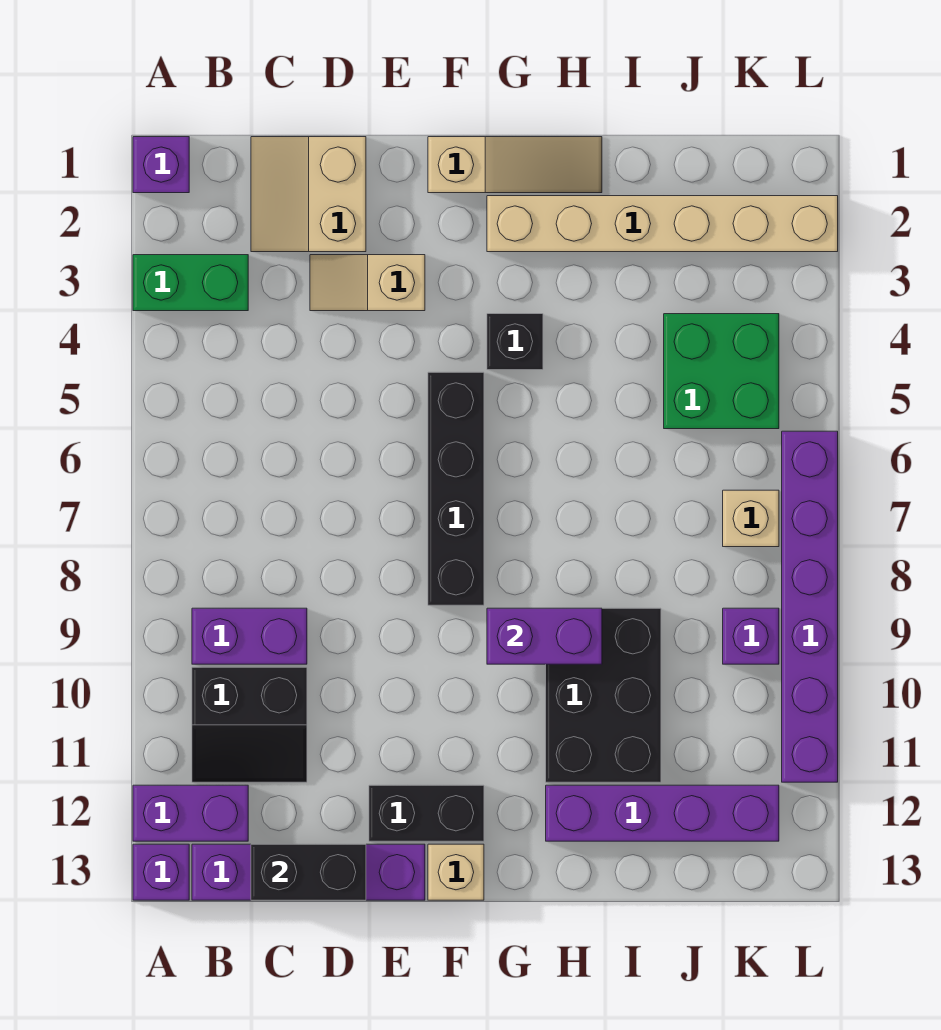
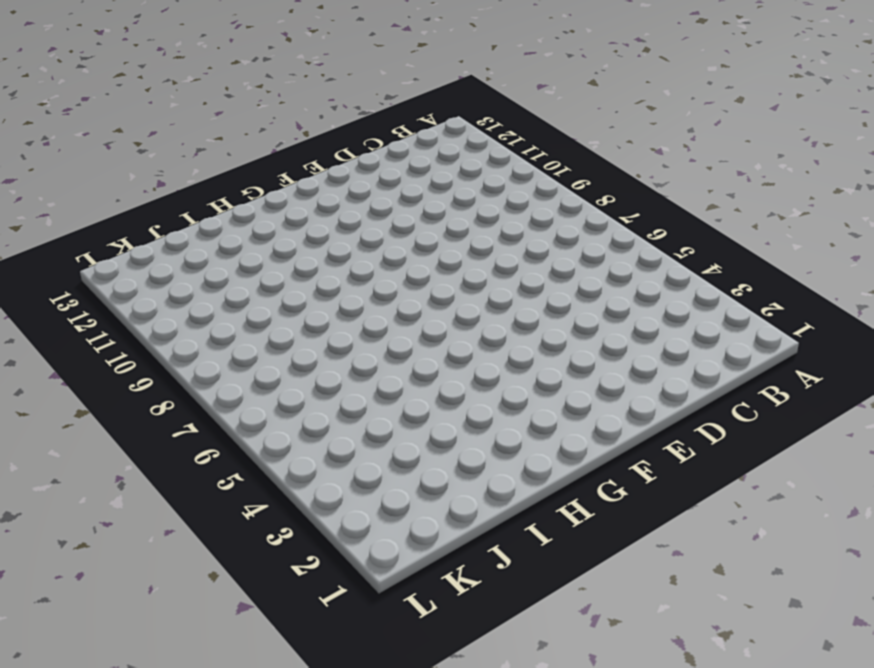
none -> purple brick A1 level 1
none -> green brick A3:B3 level 1
none -> purple brick A12:B12 level 1

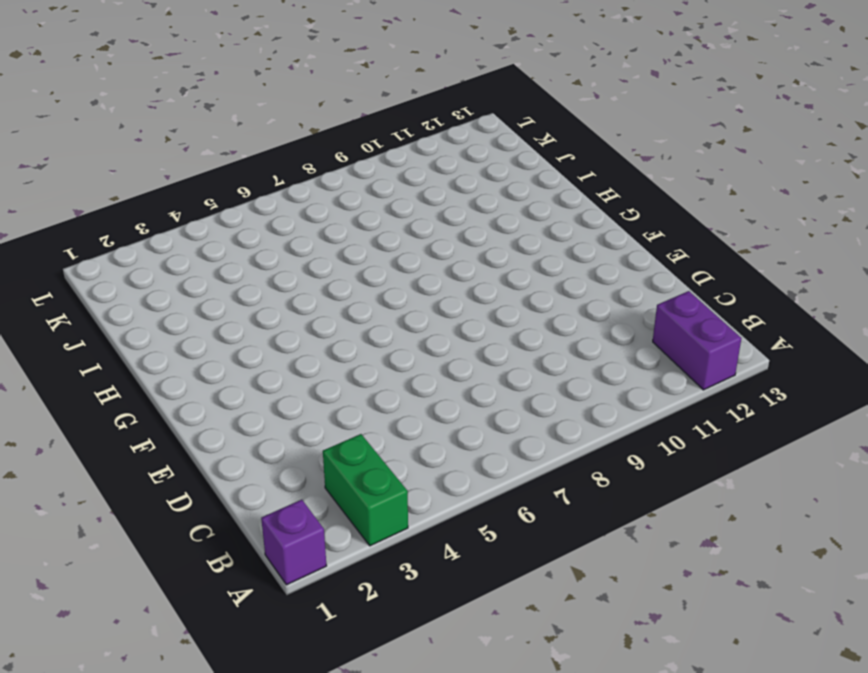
none -> purple brick A13 level 1
none -> purple brick B9:C9 level 1
none -> black slope B10:C11 level 1 top 10

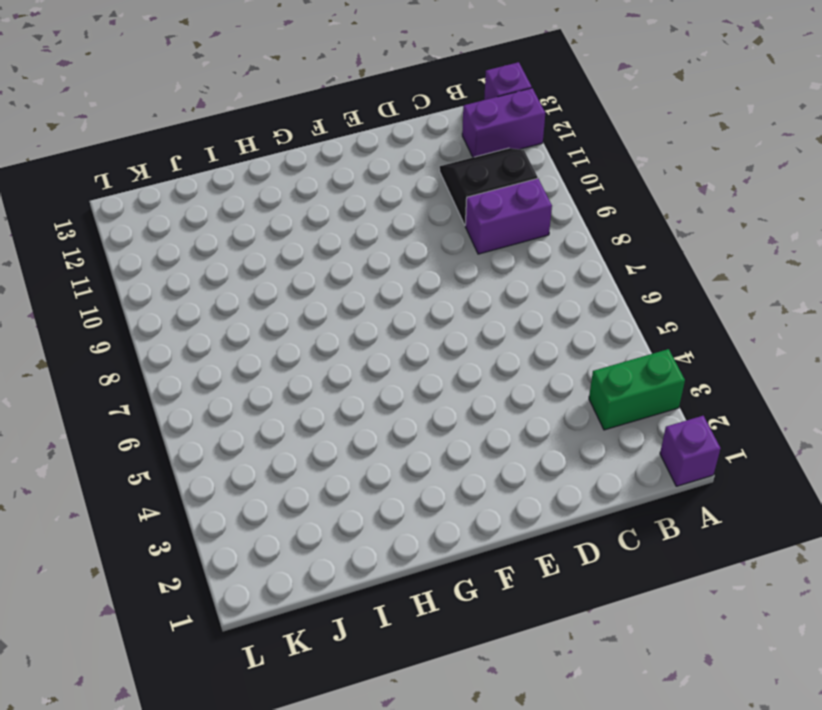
none -> purple brick B13:E13 level 1
none -> tan slope C1:D2 level 1 top D
none -> tan slope D3:E3 level 1 top E

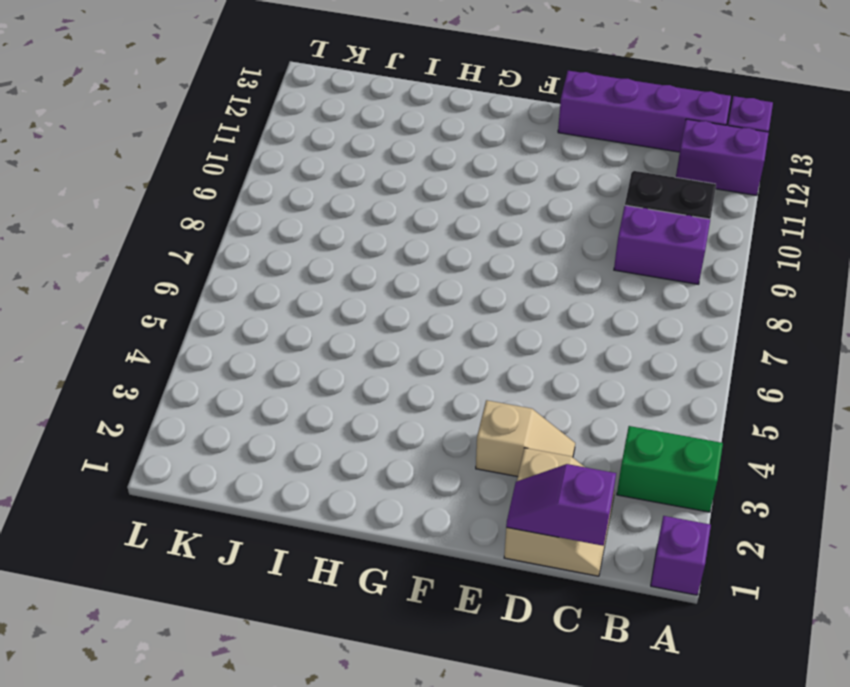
purple slope C1:D1 level 2 top C -> none
none -> black brick E12:F12 level 1
none -> tan slope F1:H1 level 1 top F
none -> black brick F5:F8 level 1

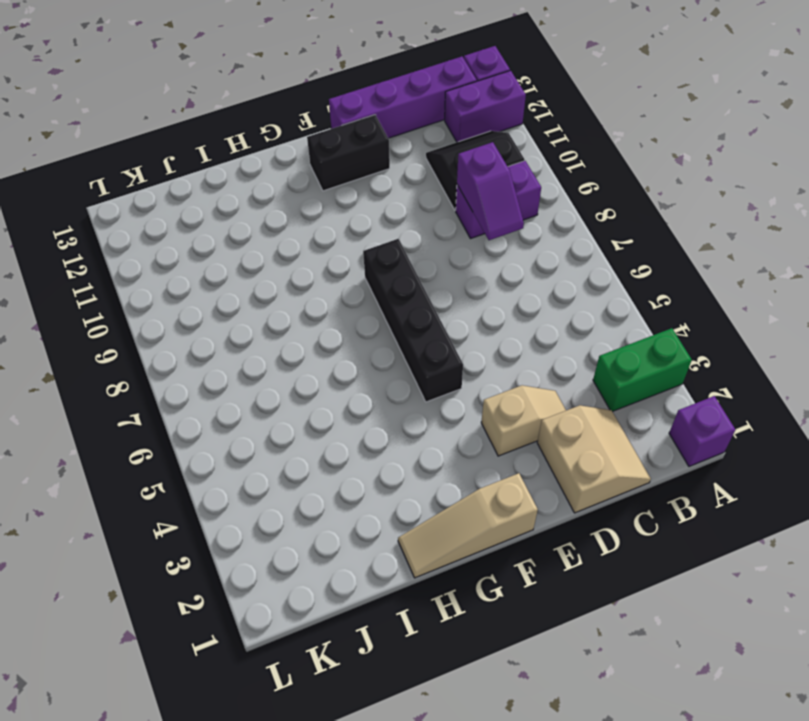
purple slope C8:C9 level 2 top 9 -> none
none -> tan brick F13 level 1
none -> tan brick G2:L2 level 1
none -> black brick G4 level 1

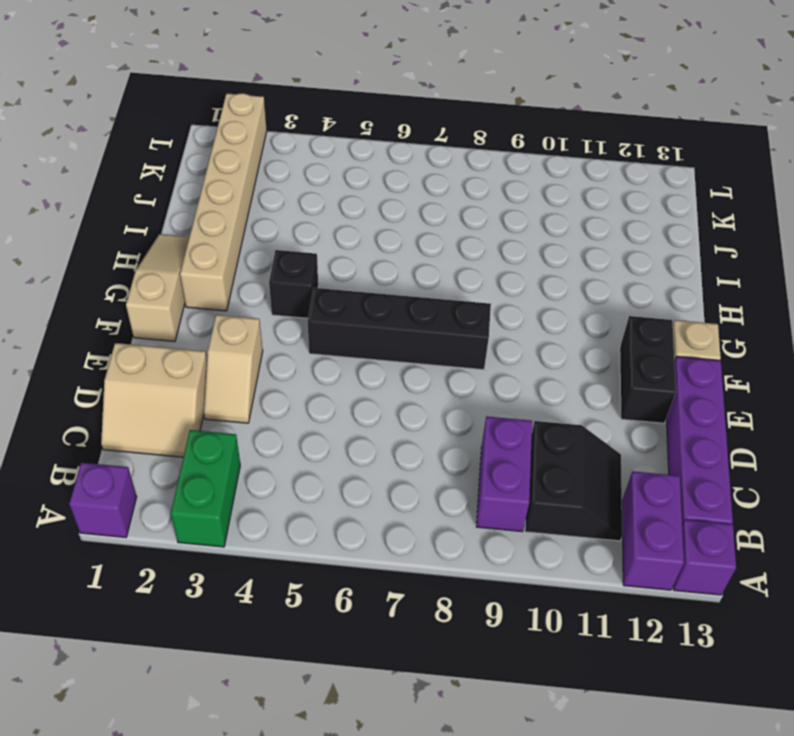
none -> black brick H9:I11 level 1
none -> purple brick H12:K12 level 1
none -> green brick J4:K5 level 1

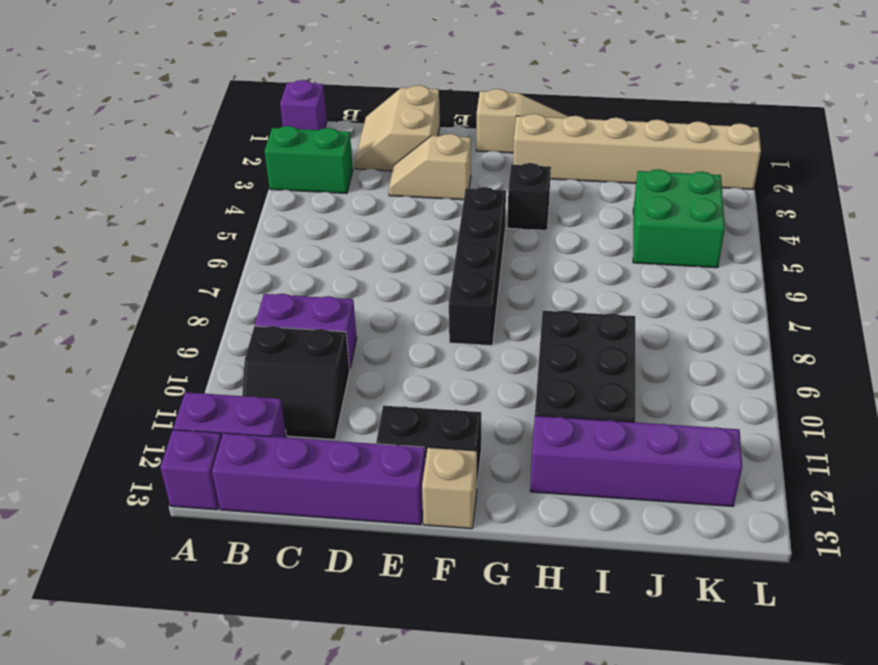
none -> tan brick K7 level 1
none -> purple brick K9 level 1
none -> purple brick L6:L11 level 1

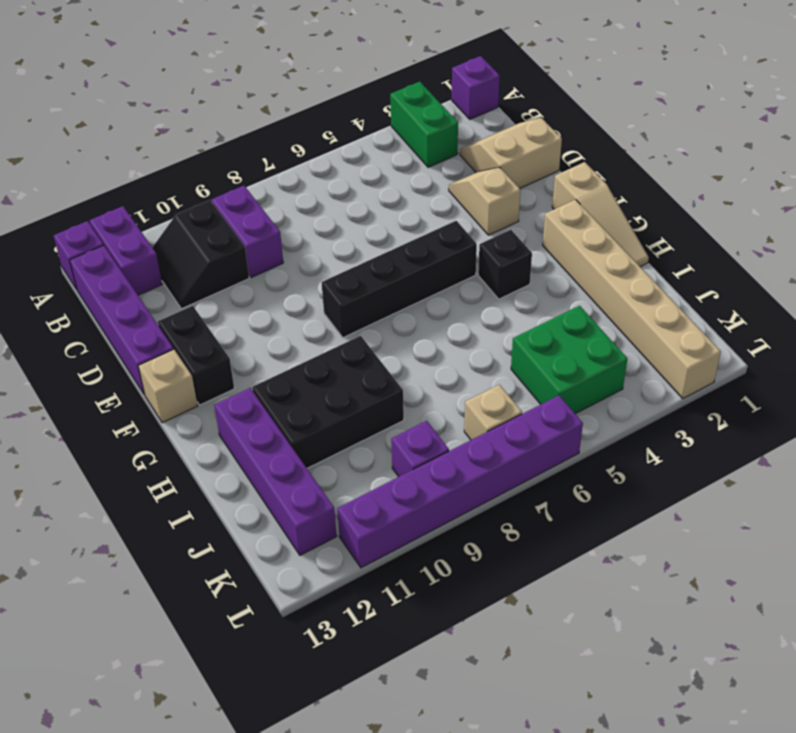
none -> black brick C13:D13 level 2
none -> purple brick G9:H9 level 2

